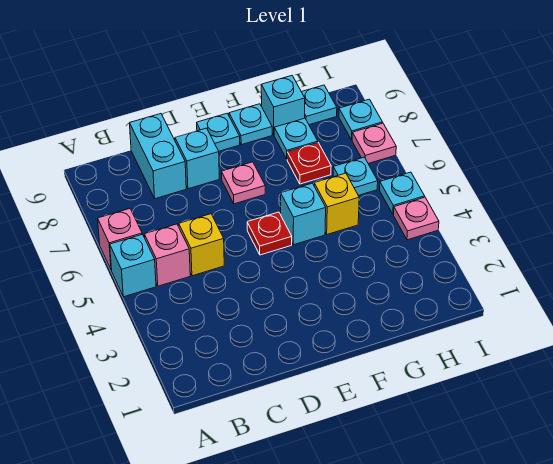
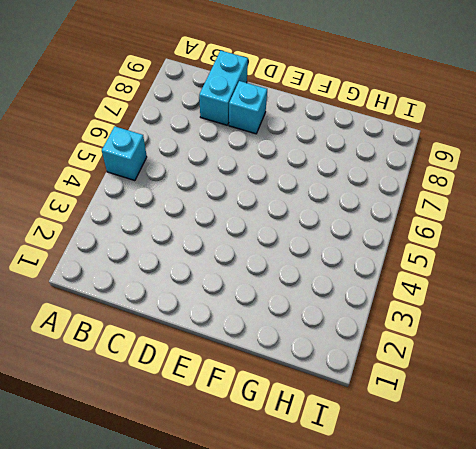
none -> pink brick A6 level 1
none -> pink brick B5 level 1
none -> yellow brick C5 level 1

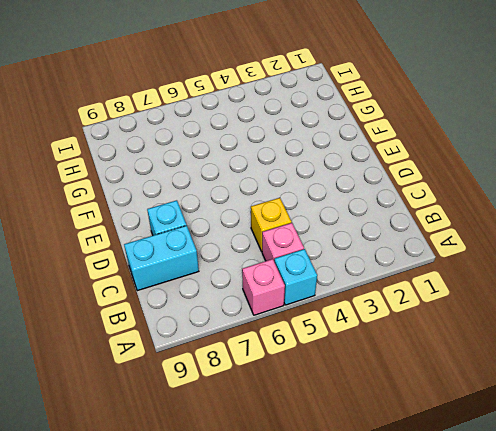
none -> red plate E5 level 1
none -> pink plate E7 level 1
none -> cyan plate E9 level 1

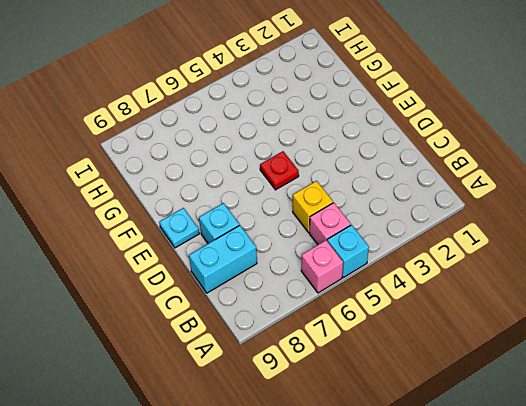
none -> pink plate E7 level 1
none -> cyan brick F5 level 1
none -> cyan plate F9 level 1

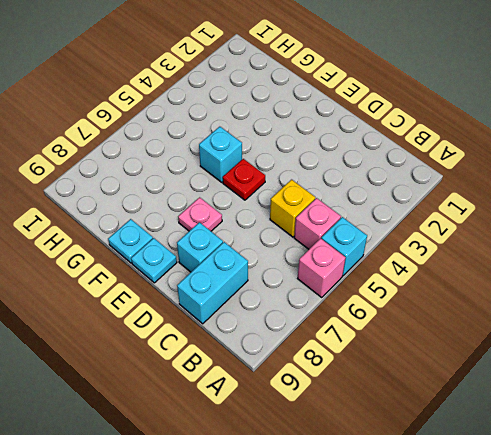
none -> yellow brick G5 level 1
none -> red plate G7 level 1
none -> cyan plate G8 level 1

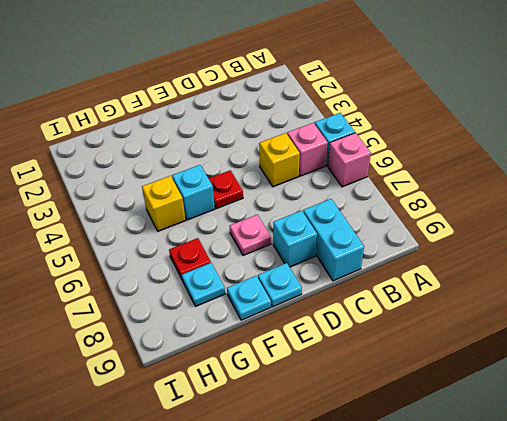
none -> cyan brick G9 level 1
none -> cyan plate H6 level 1
none -> cyan plate H9 level 1

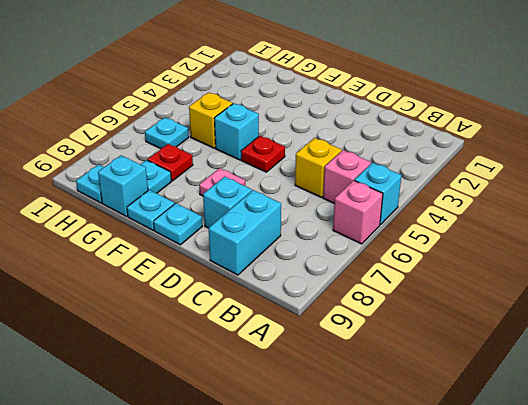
none -> pink plate I4 level 1
none -> cyan plate I5 level 1
none -> pink plate I7 level 1

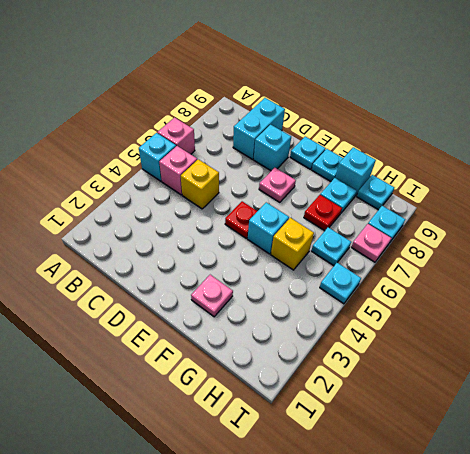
pink plate F2 level 1 -> pink plate I4 level 1

